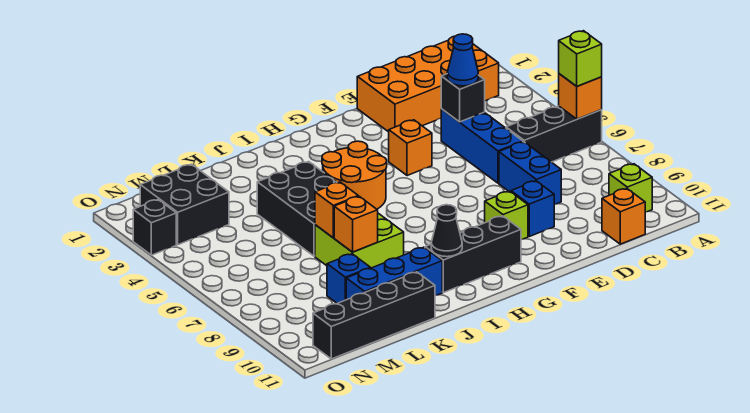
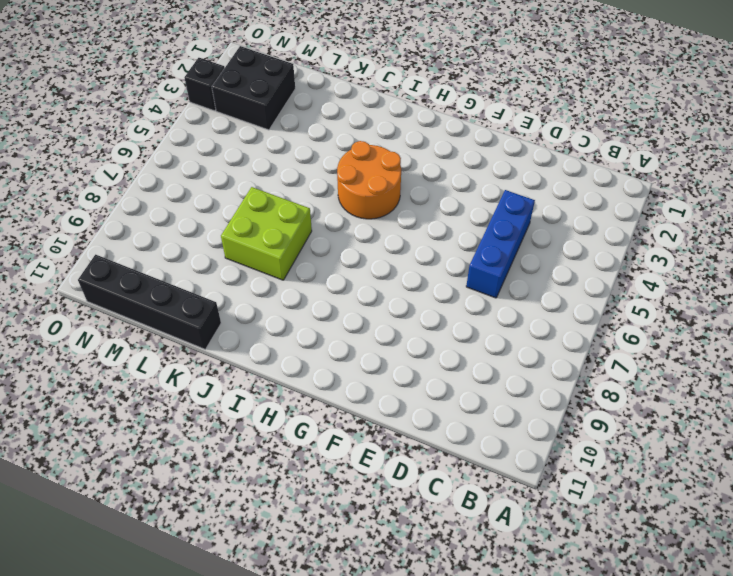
none -> black brick A6:C6 level 1
none -> orange brick B1:E2 level 1
none -> lime brick B10 level 1

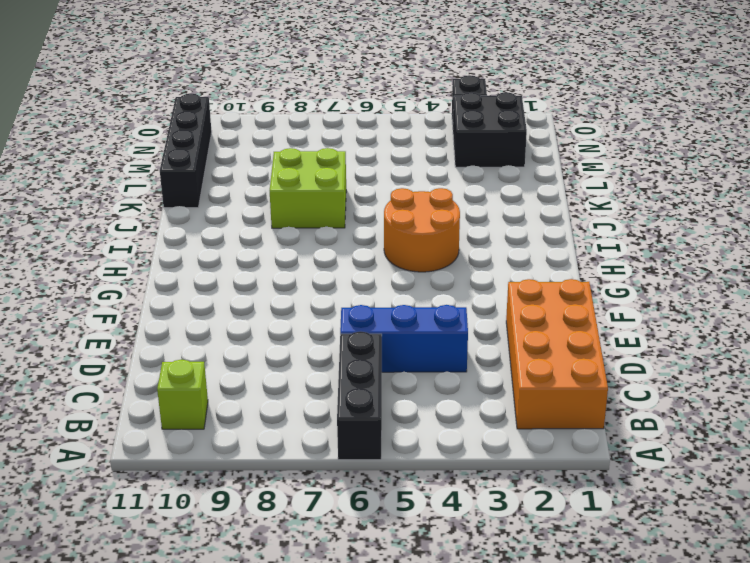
none -> orange brick C11 level 1
none -> blue brick D7:D8 level 1
none -> blue brick E9 level 1

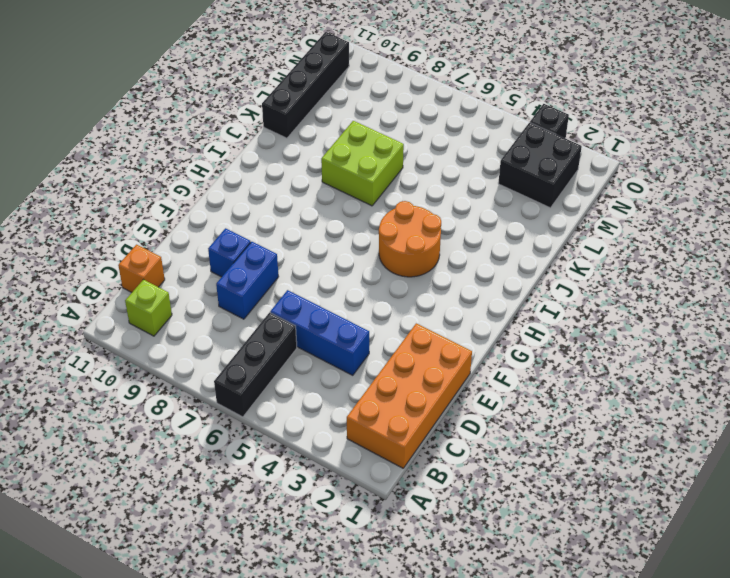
blue brick D8:E8 level 1 -> blue brick D7:D8 level 1
none -> orange brick F4 level 1
none -> lime brick F9 level 1
none -> black brick G10:I10 level 1

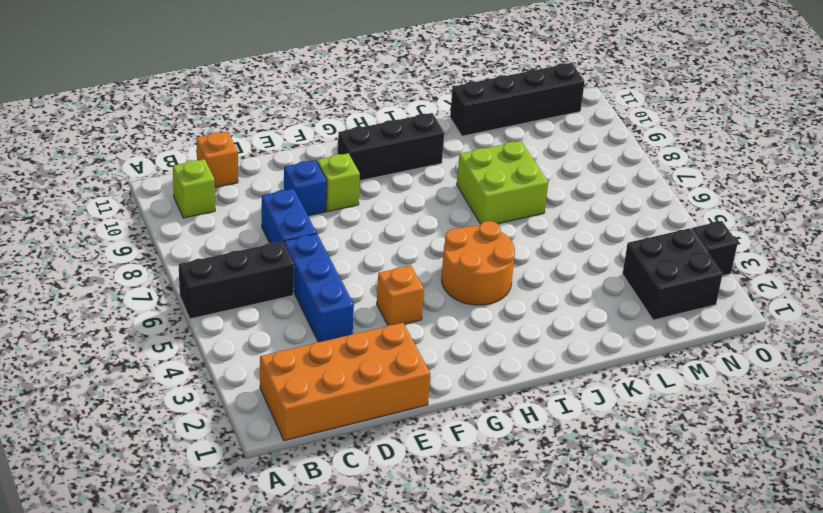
none -> black brick J4:K6 level 1
none -> blue brick J10:L10 level 1
none -> blue brick L9 level 1

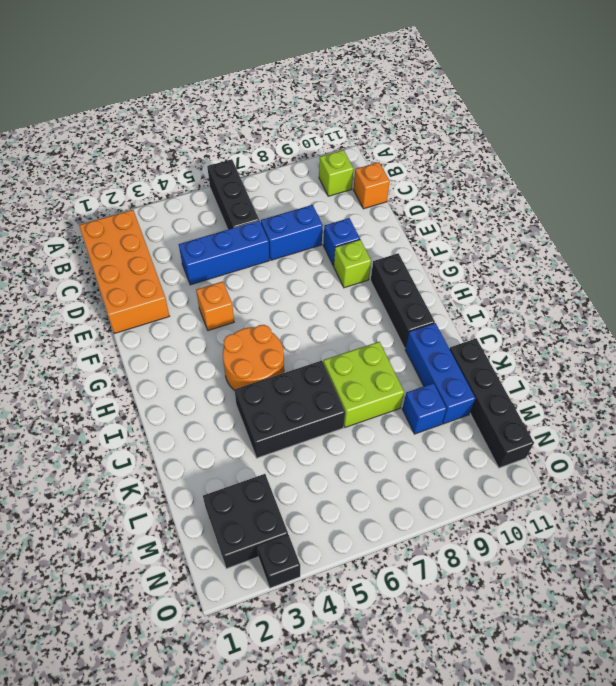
none -> orange brick A6 level 2
none -> black brick D4 level 2
none -> black cone I10 level 2

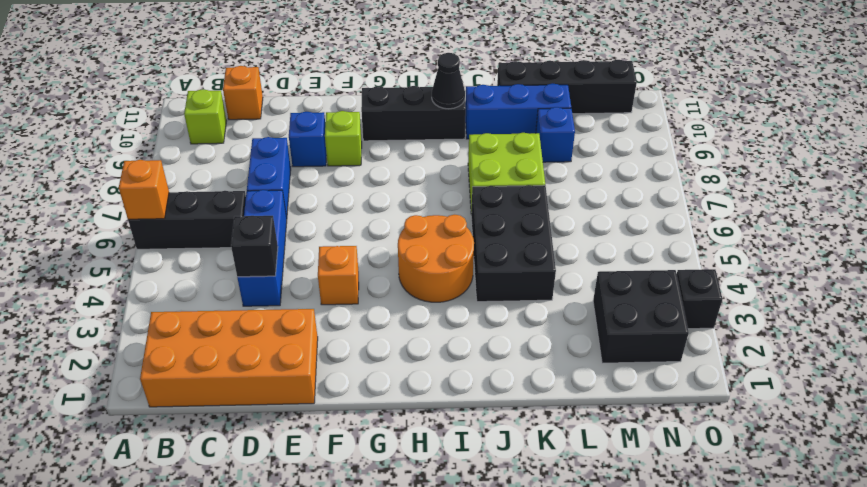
none -> orange brick K7 level 2
none -> orange brick K8 level 2
none -> lime brick A6 level 3

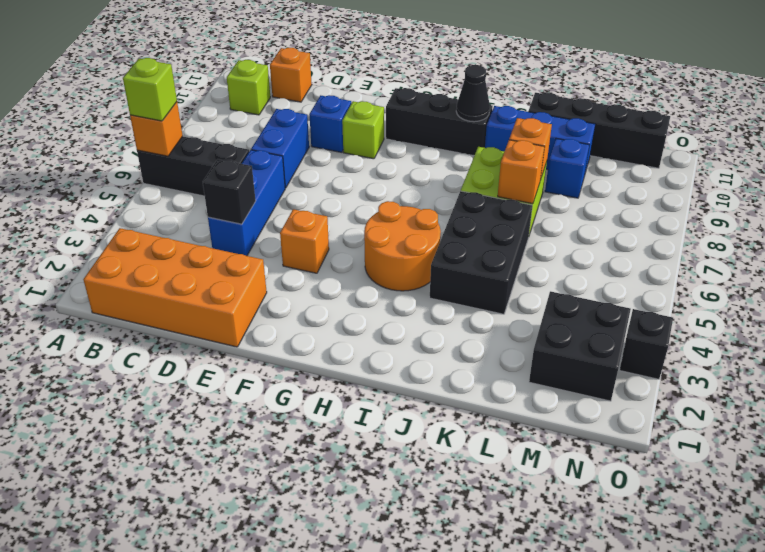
none -> blue cone D4 level 3

